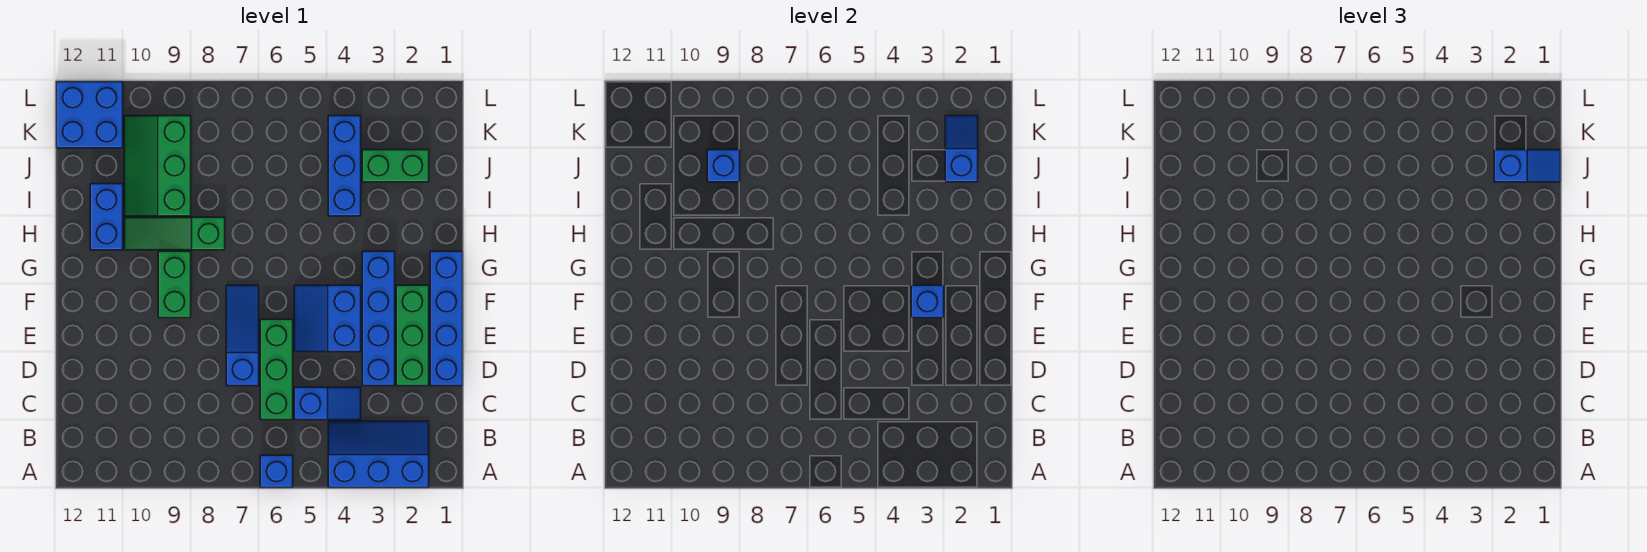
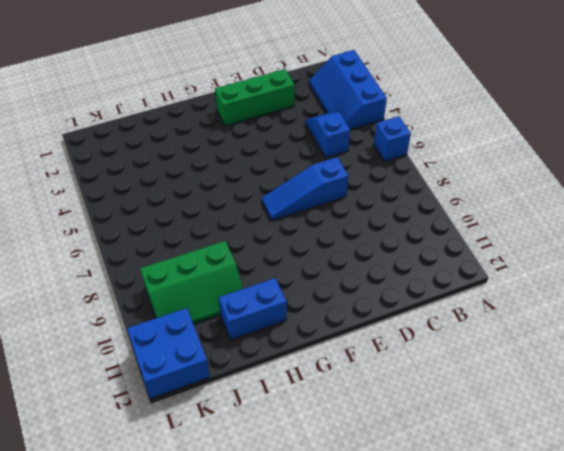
none -> green brick C6:E6 level 1
none -> blue brick D1:G1 level 1
none -> blue brick D3:G3 level 1

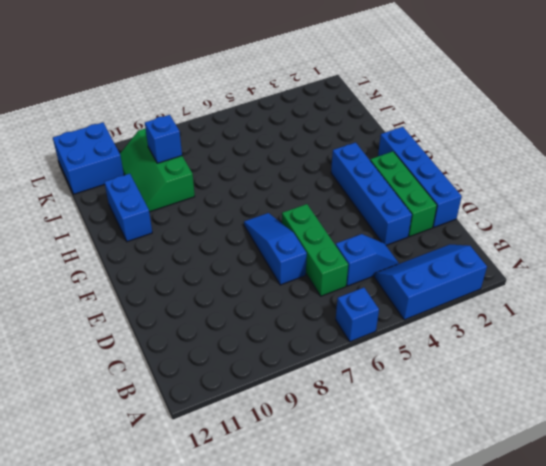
none -> blue slope E4:F5 level 1 top 4
none -> green brick F9:G9 level 1
none -> green slope H8:H10 level 1 top 8

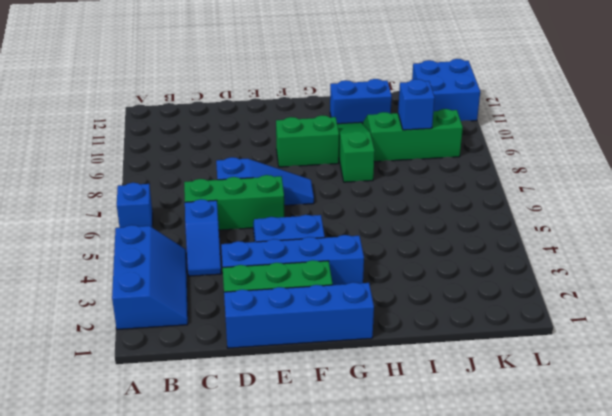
none -> blue brick I4:K4 level 1
none -> green brick J2:J3 level 1
none -> blue brick F3 level 2

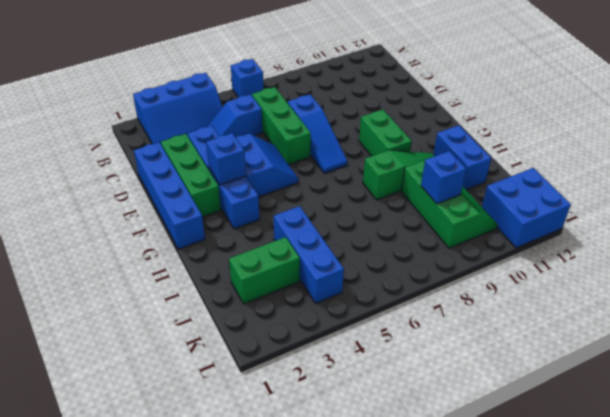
none -> blue slope J2:K2 level 2 top J
none -> blue slope J1:J2 level 3 top 2

